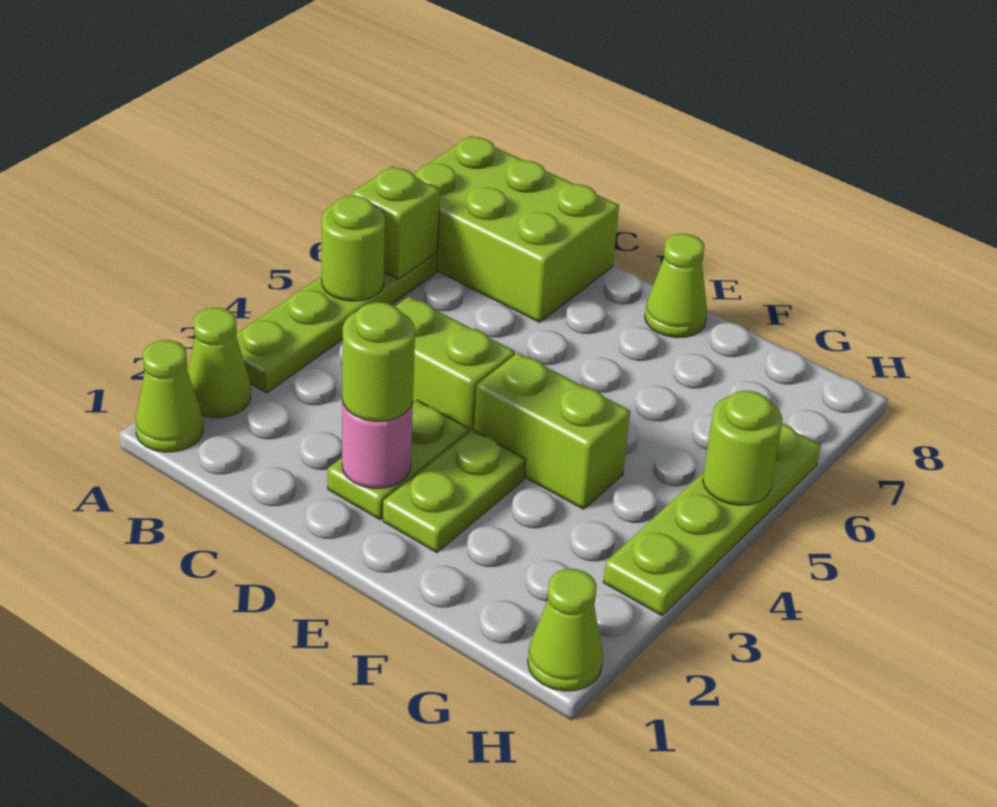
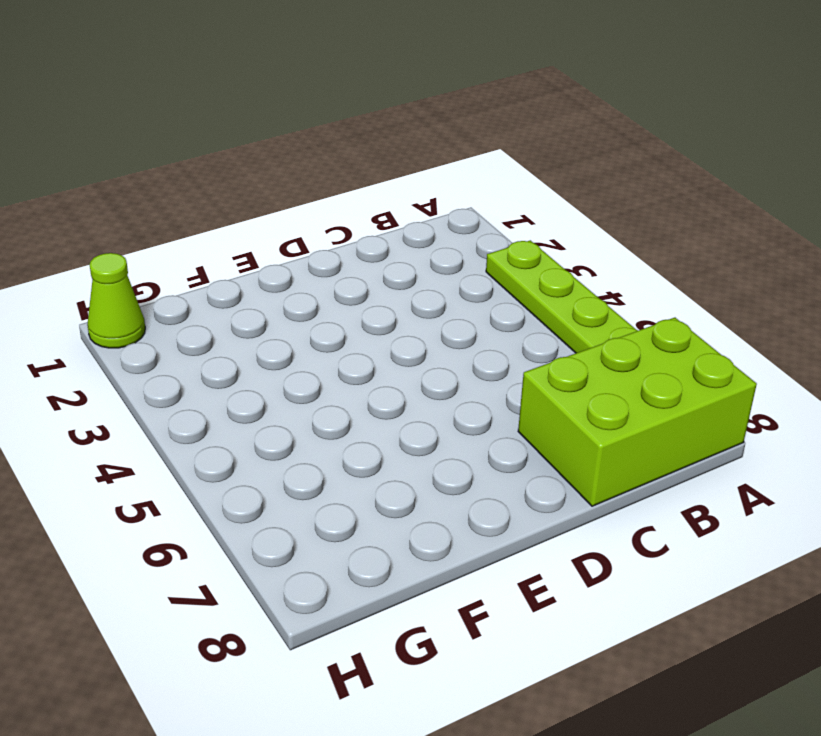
none -> lime cone A1 level 1
none -> lime cone A2 level 1
none -> lime brick C4:D4 level 1

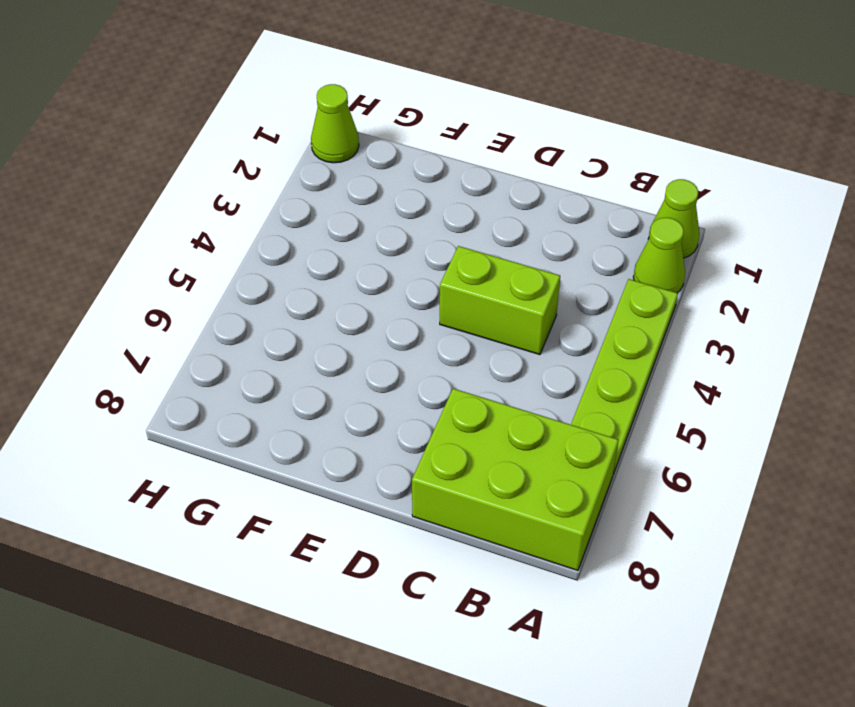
none -> lime plate D2:D3 level 1
none -> lime plate E2:E3 level 1
none -> lime brick E4:F4 level 1

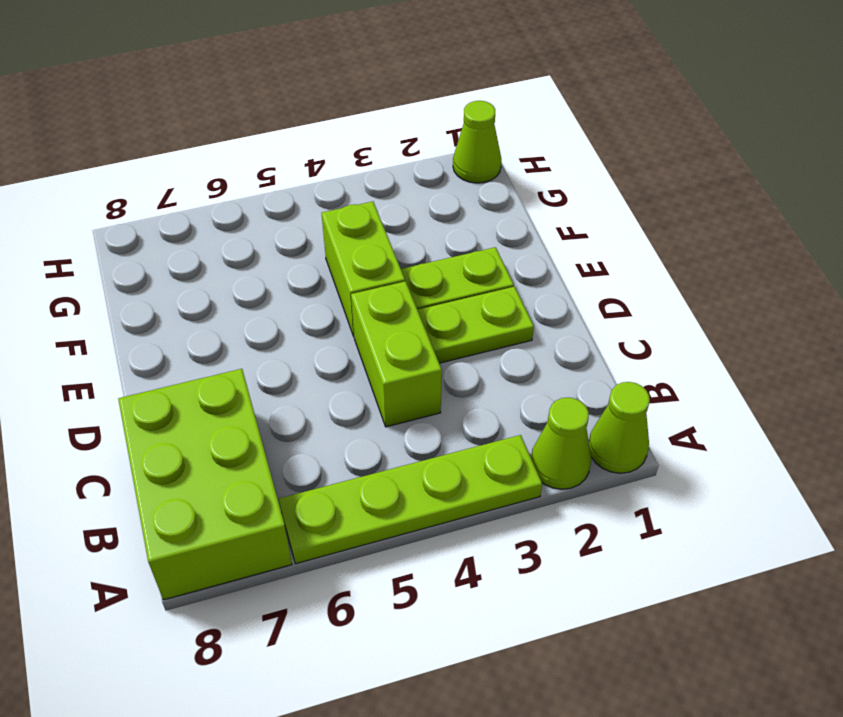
none -> lime cone E8 level 1
none -> lime plate H3:H6 level 1
none -> lime round brick A5 level 2

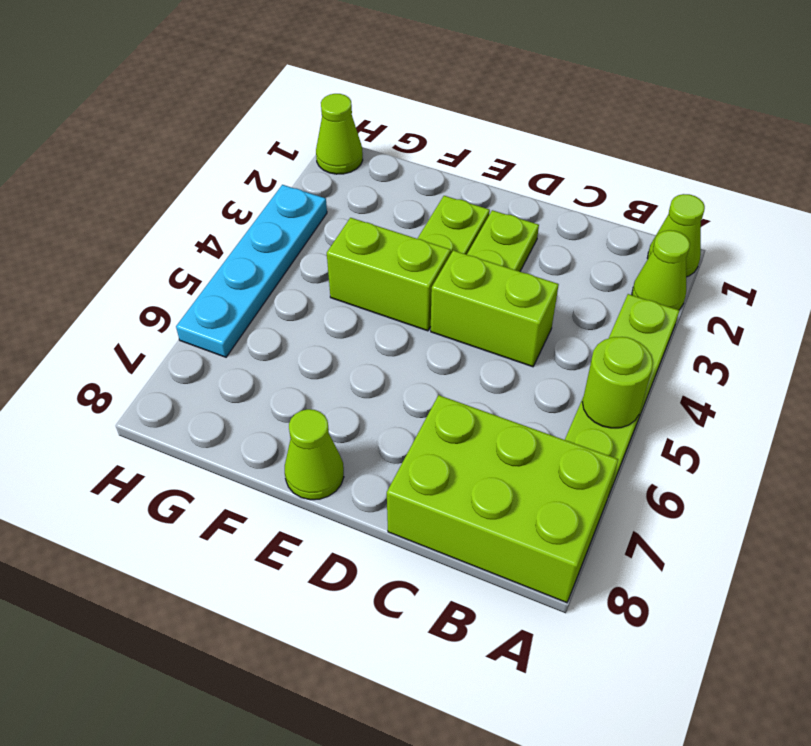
cyan plate H3:H6 level 1 -> lime plate H3:H6 level 1
none -> lime brick A6 level 2
none -> pink round brick D2 level 2
none -> lime round brick H5 level 2

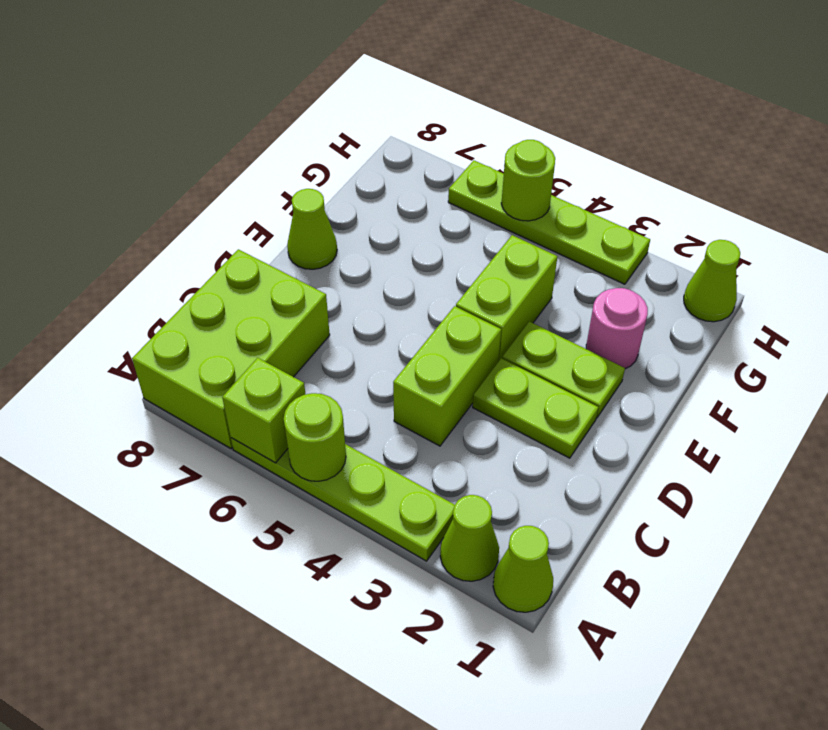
pink round brick F2 level 1 -> pink round brick D2 level 2
none -> lime round brick D2 level 3

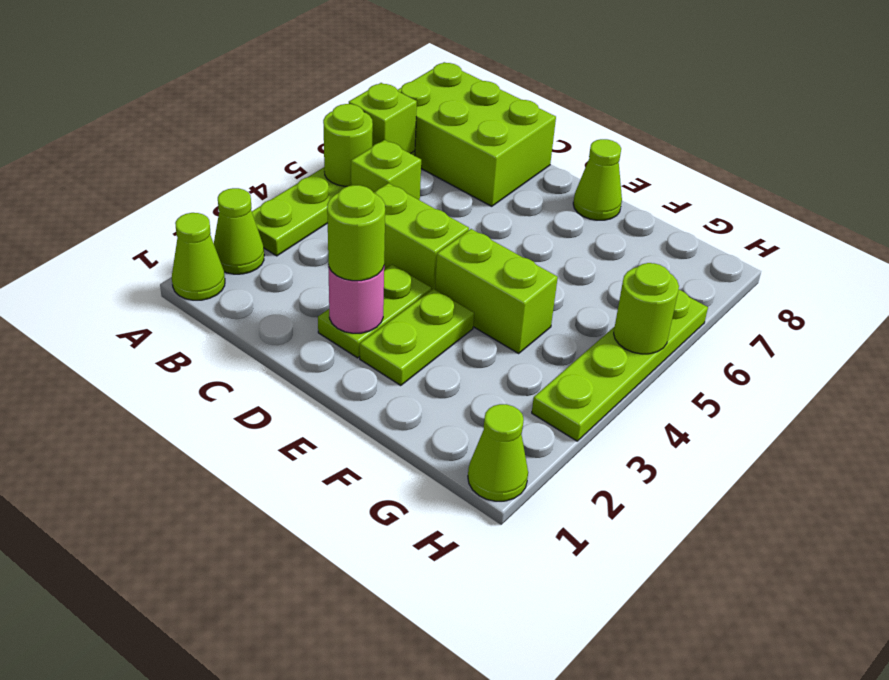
lime brick B5 level 1 -> none

